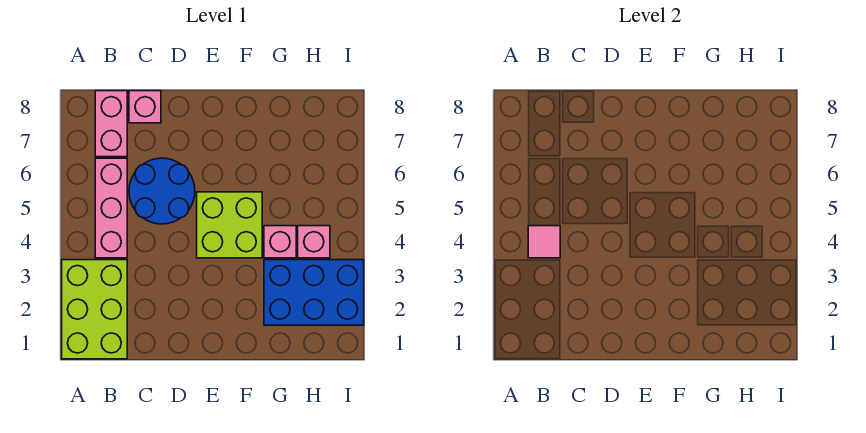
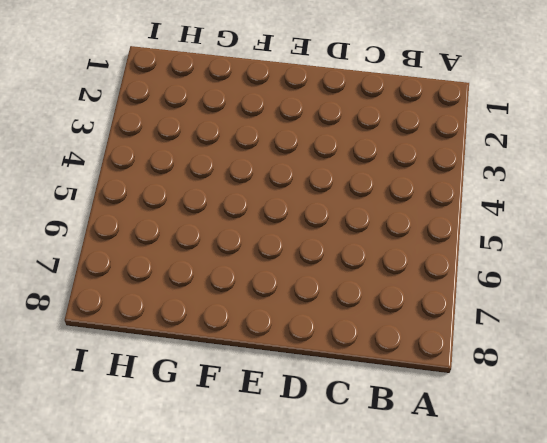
none -> lime brick A1:B3 level 1
none -> pink brick B4:B6 level 1

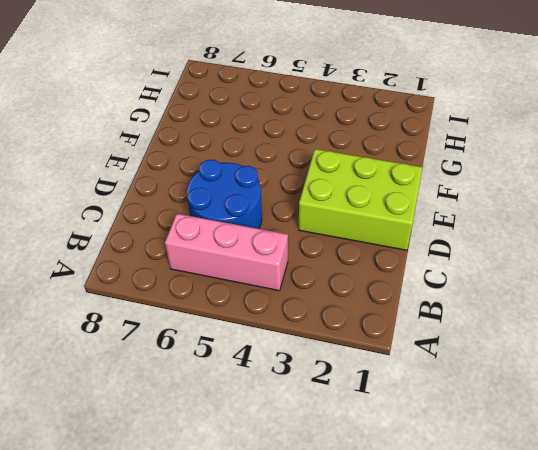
lime brick D1:E3 level 1 -> lime brick A1:B3 level 1
none -> pink brick B7:B8 level 1
none -> pink brick C8 level 1

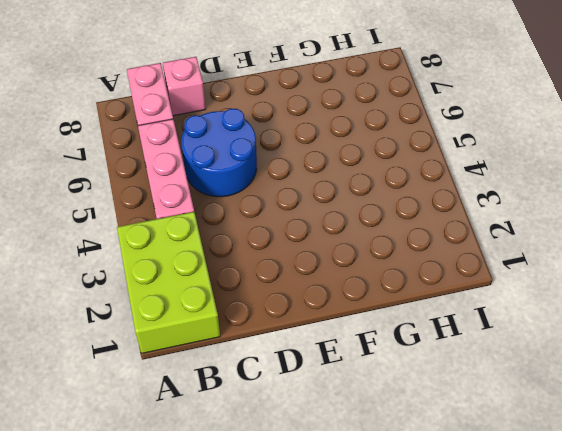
none -> lime brick E4:F5 level 1
none -> blue brick G2:I3 level 1

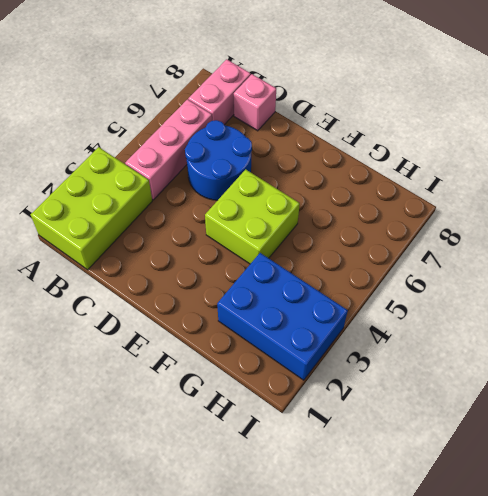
none -> pink brick G4 level 1
none -> pink brick H4 level 1

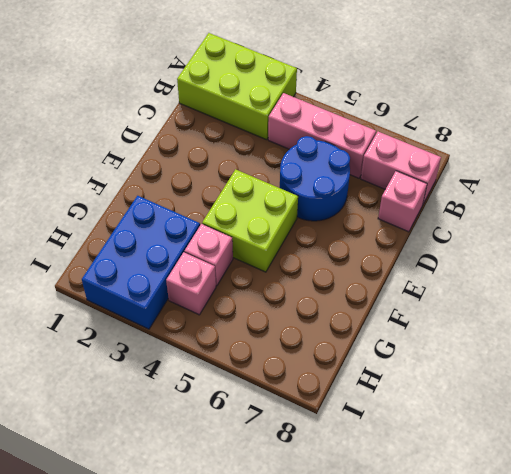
none -> pink tile B4 level 2

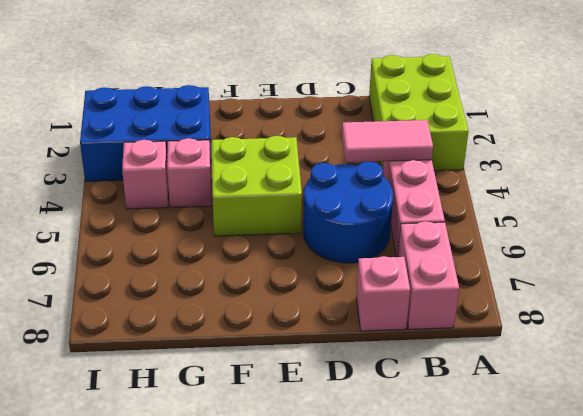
pink tile B4:C4 level 2 -> pink tile B4 level 2

